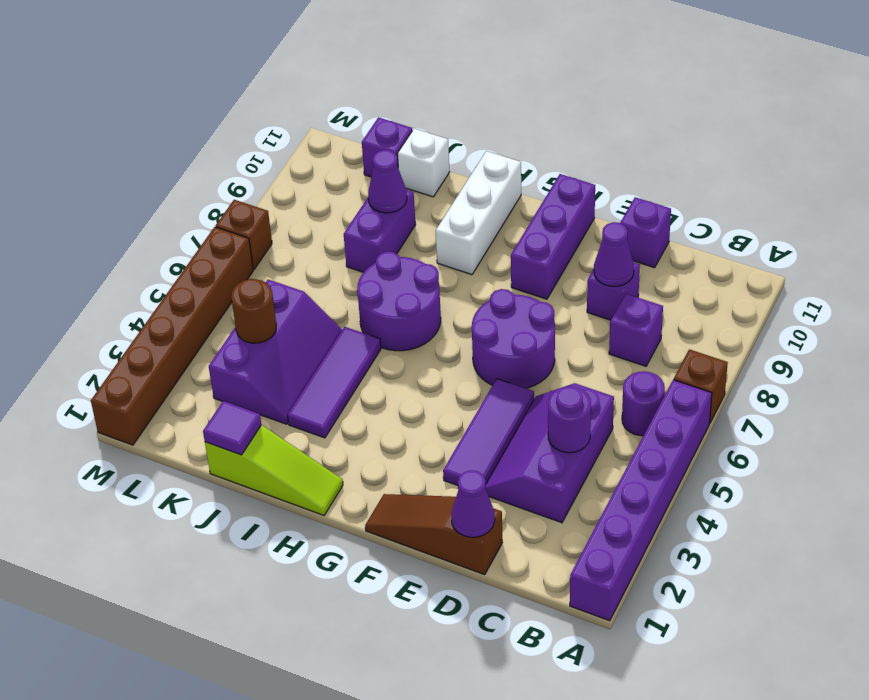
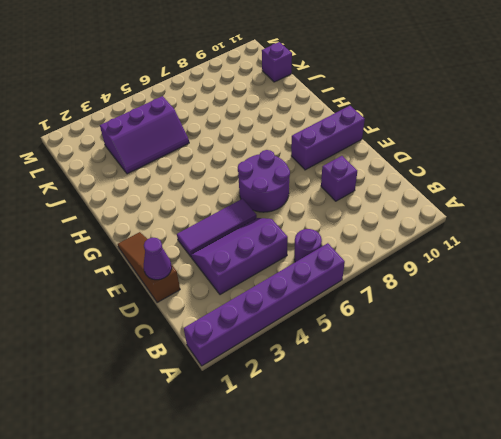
none -> brown brick A7 level 1
none -> purple brick C8 level 1
none -> purple brick D11 level 1

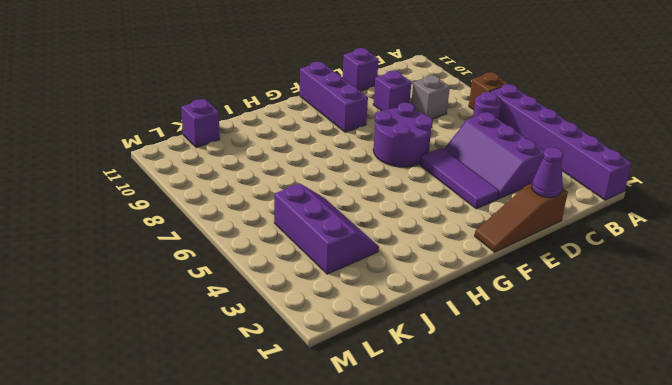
grey brick C8 level 1 -> purple brick C8 level 1
none -> lime slope H1:J1 level 1 top J
none -> purple round brick H6:I7 level 1
none -> white brick H9:H11 level 1

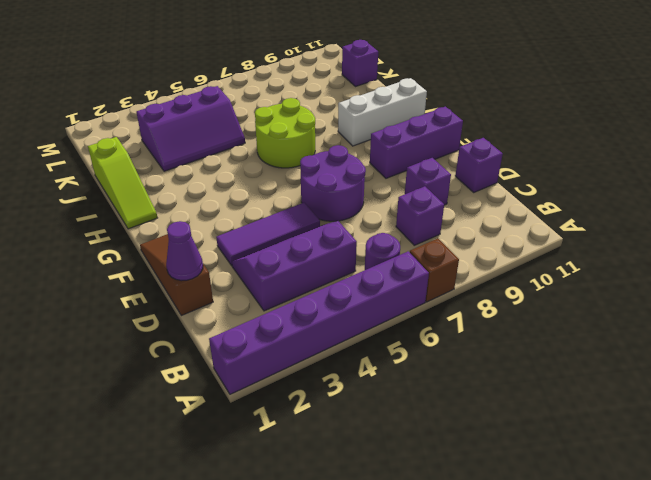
lime round brick H6:I7 level 1 -> purple round brick H6:I7 level 1
none -> purple tile I3:I5 level 1
none -> purple brick J8:J9 level 1
none -> white brick J11 level 1

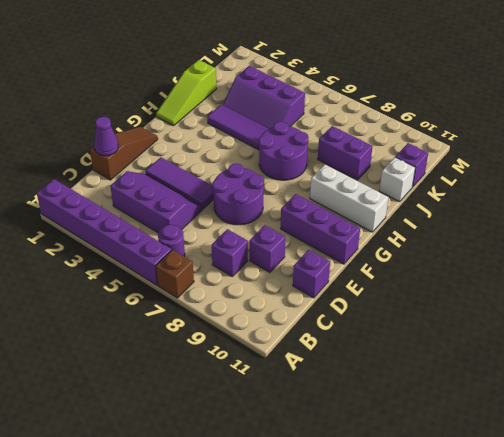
none -> brown brick M1:M6 level 1
none -> brown brick M7 level 1
none -> purple round brick C4 level 2

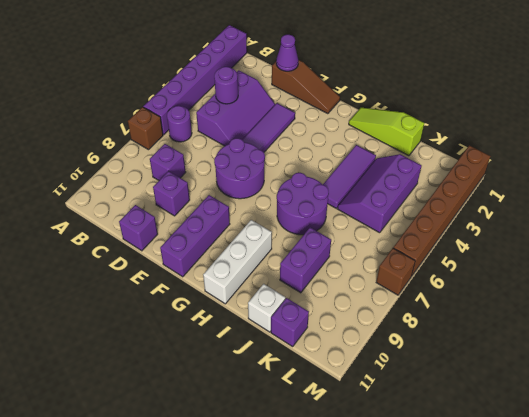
none -> purple cone D9 level 2
none -> purple tile J1 level 2
none -> purple cone J9 level 2

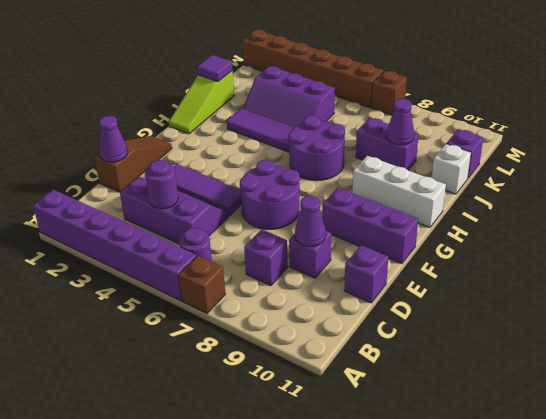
none -> brown round brick K4 level 2

